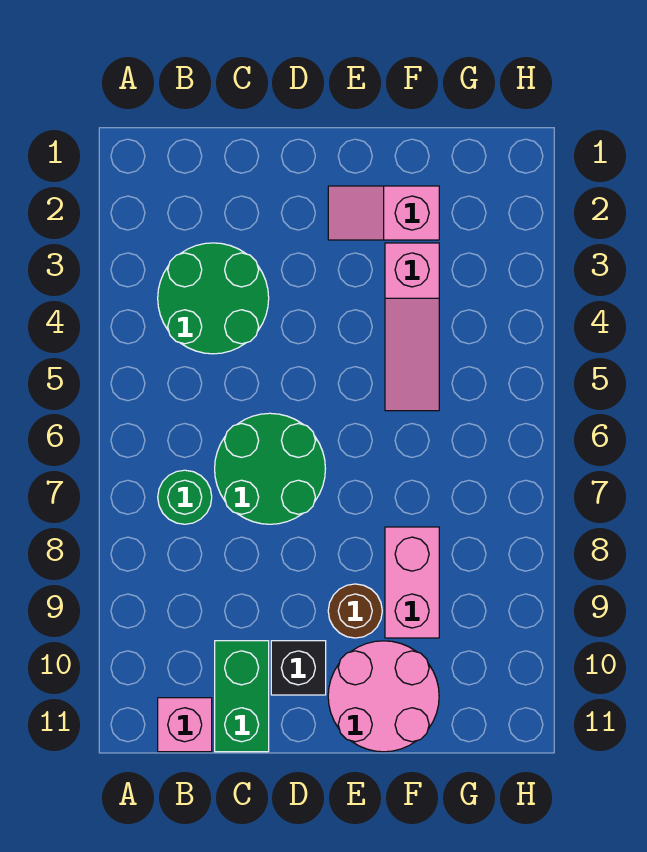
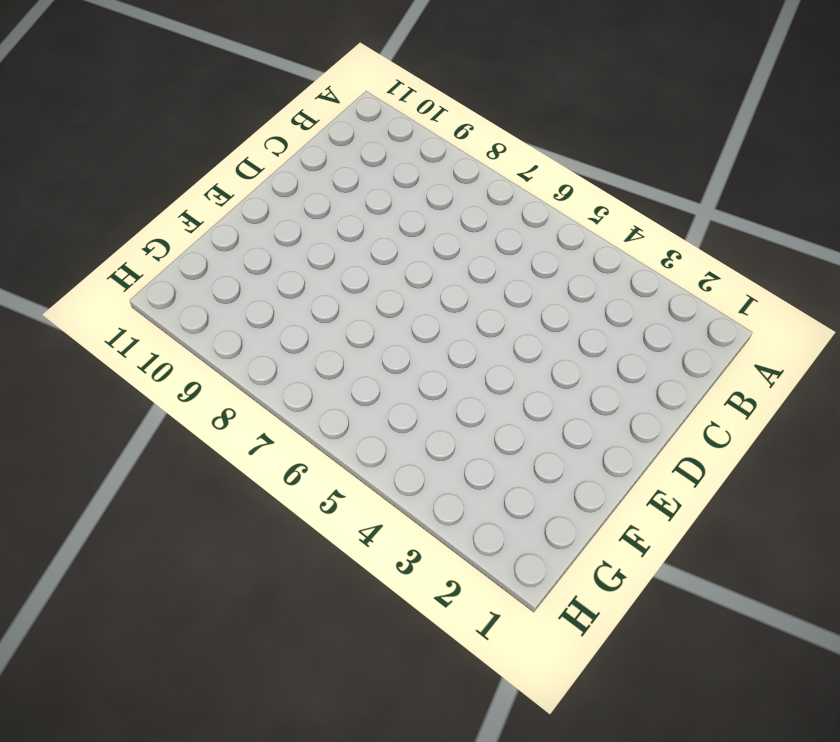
none -> green round brick B3:C4 level 1
none -> green round brick B7 level 1

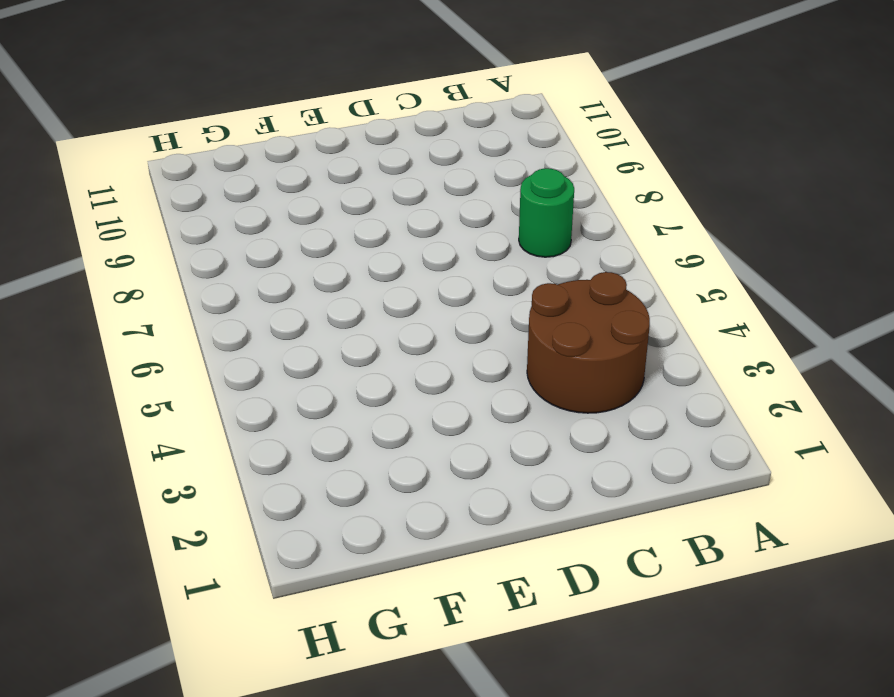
brown round brick B3:C4 level 1 -> green round brick B3:C4 level 1
none -> pink brick B11 level 1
none -> green round brick C6:D7 level 1

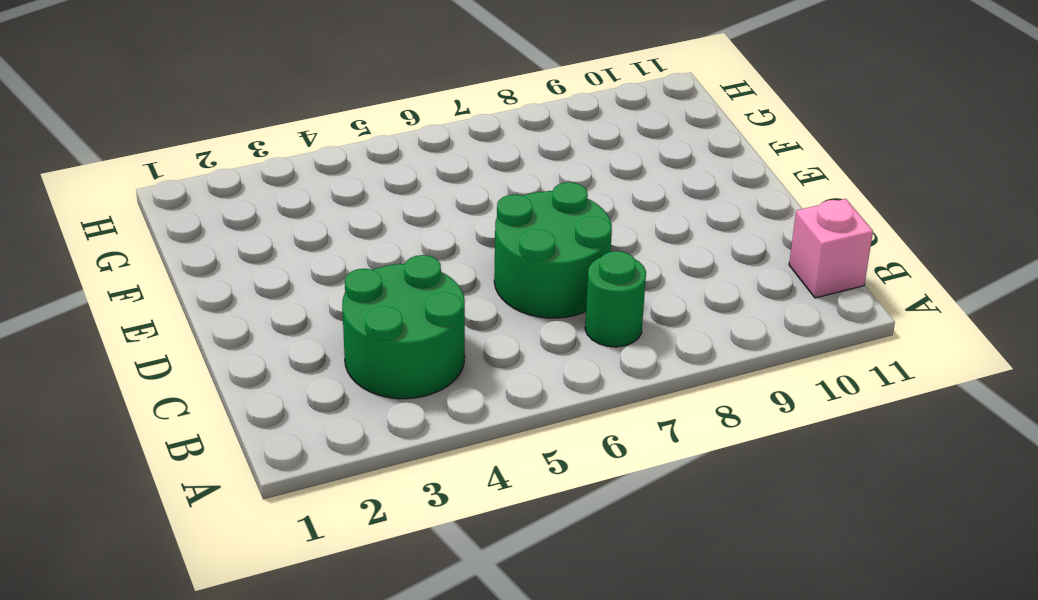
none -> green brick C10:C11 level 1
none -> black brick D10 level 1

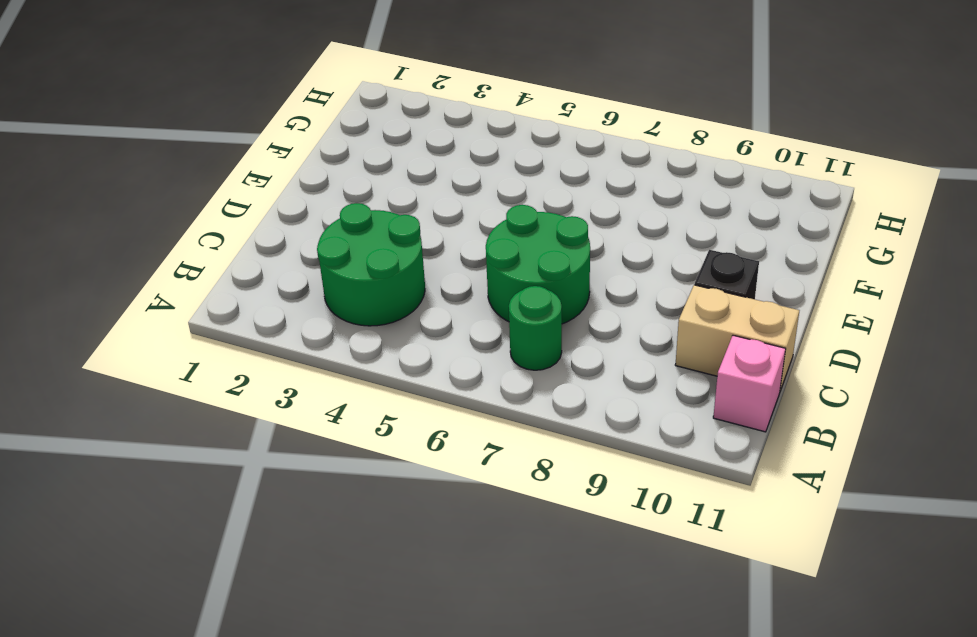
tan brick C10:C11 level 1 -> green brick C10:C11 level 1
none -> pink slope E2:F2 level 1 top F
none -> brown round brick E9 level 1

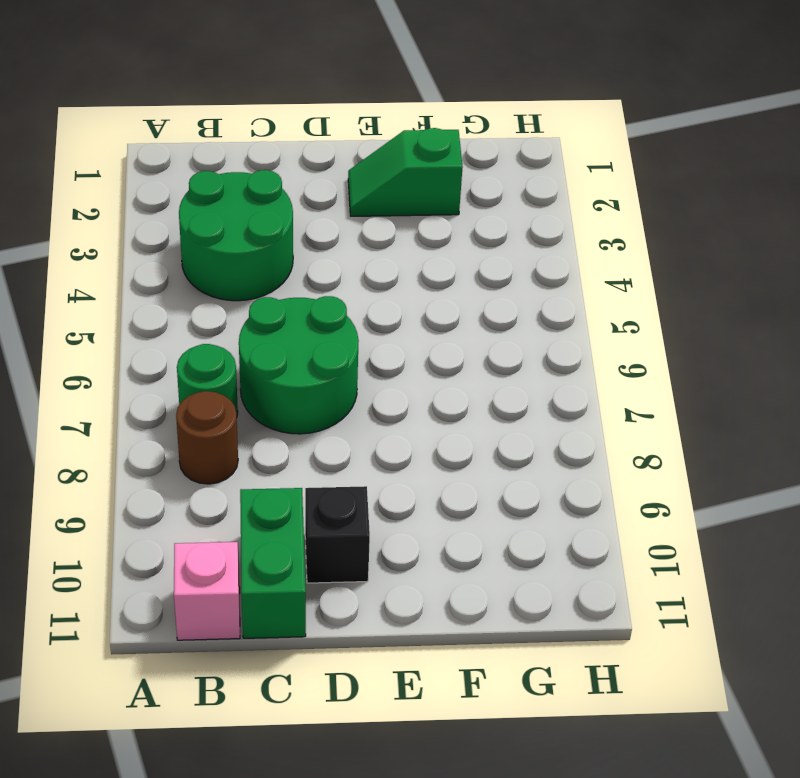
brown round brick B8 level 1 -> brown round brick E9 level 1
green slope E2:F2 level 1 top F -> pink slope E2:F2 level 1 top F
none -> pink round brick E10:F11 level 1
none -> pink slope F3:F5 level 1 top 3

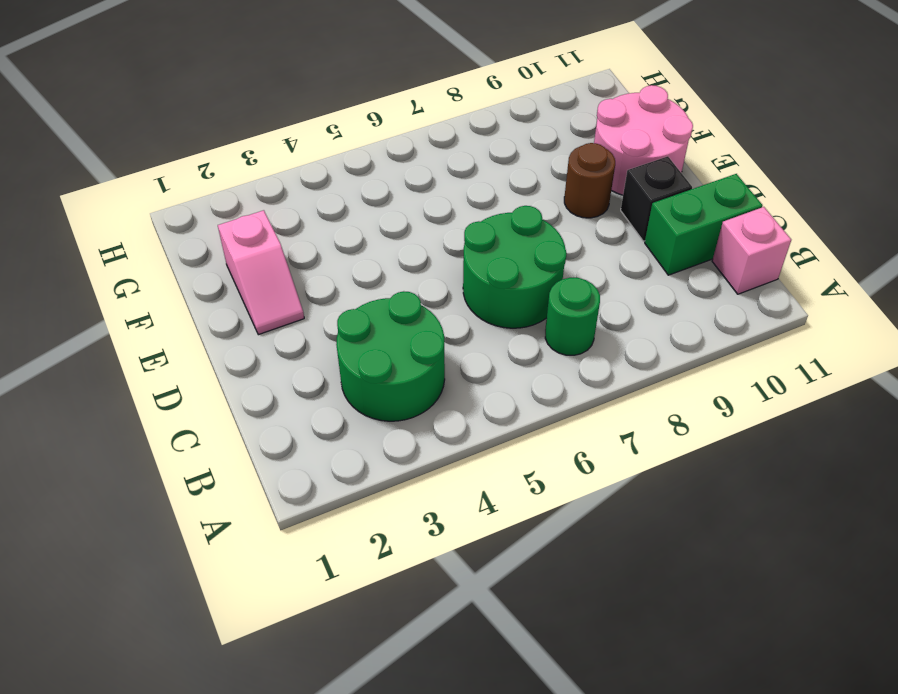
none -> pink slope F3:F5 level 1 top 3
none -> pink brick F8:F9 level 1

